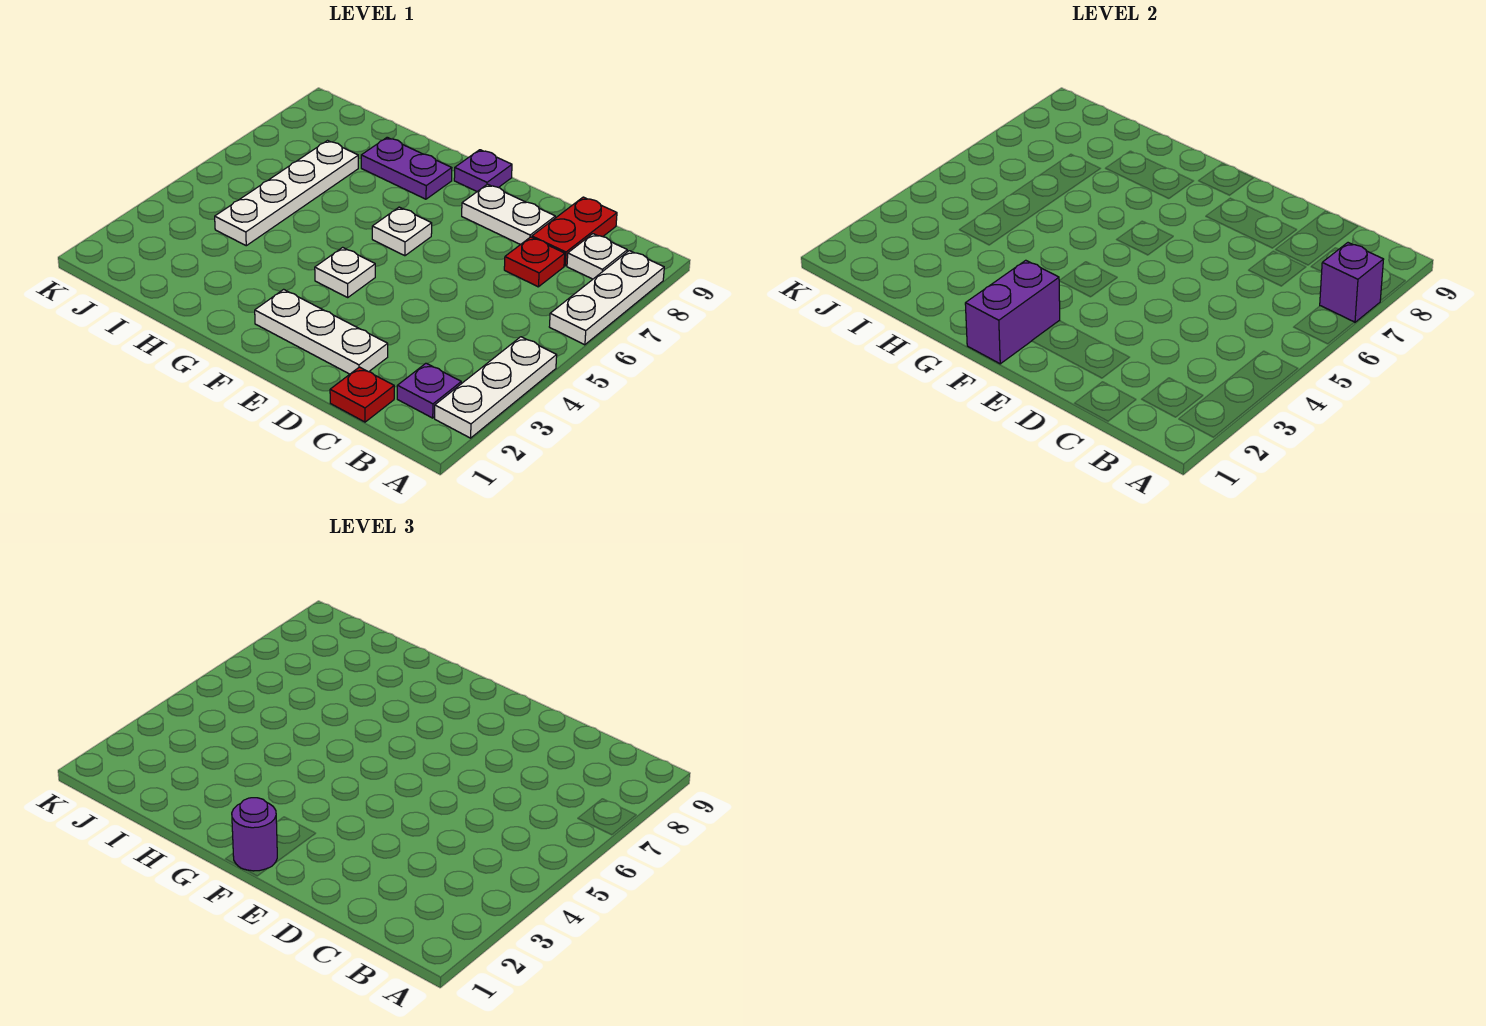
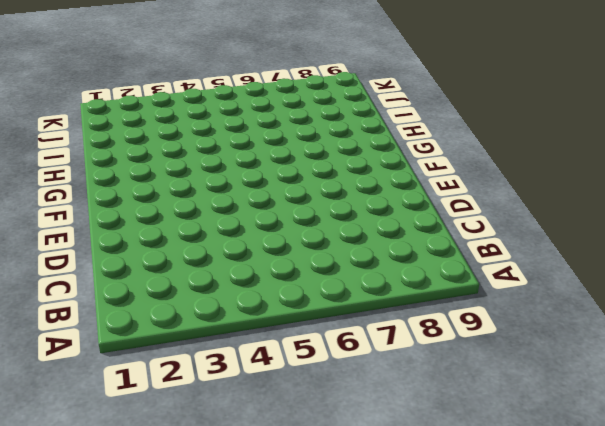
none -> white plate A2:A4 level 1
none -> white plate A6:A8 level 1
none -> purple plate B2 level 1

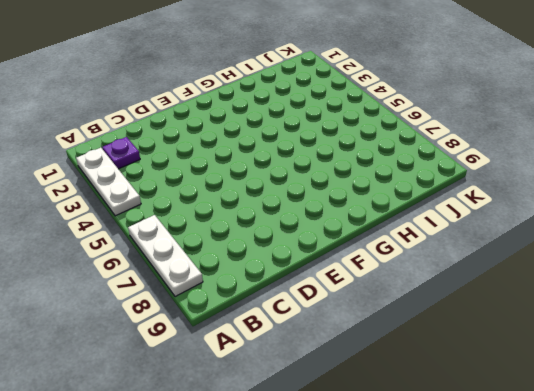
none -> white plate B8 level 1
none -> red plate C1 level 1
none -> red plate C7 level 1

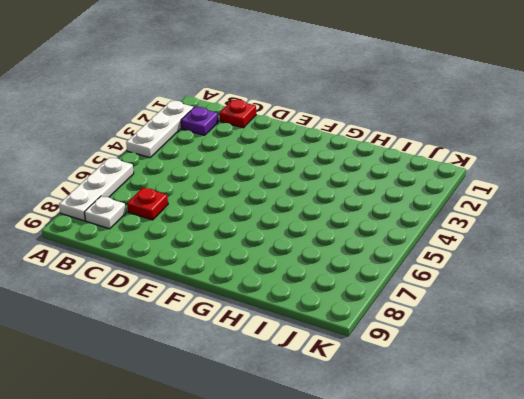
none -> red plate C8:C9 level 1
none -> white plate D2:F2 level 1
none -> white plate D8:E8 level 1

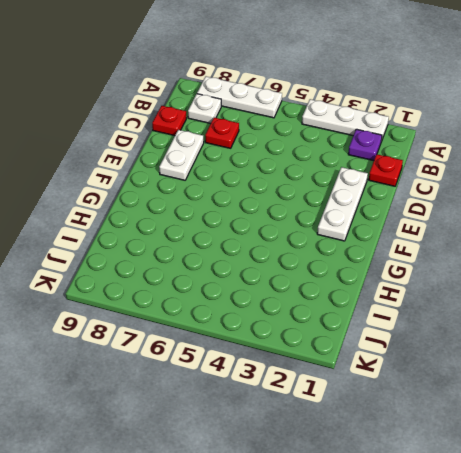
red plate C9 level 1 -> red plate C8:C9 level 1
none -> white plate F4 level 1
none -> white plate F6 level 1
none -> purple plate F9 level 1

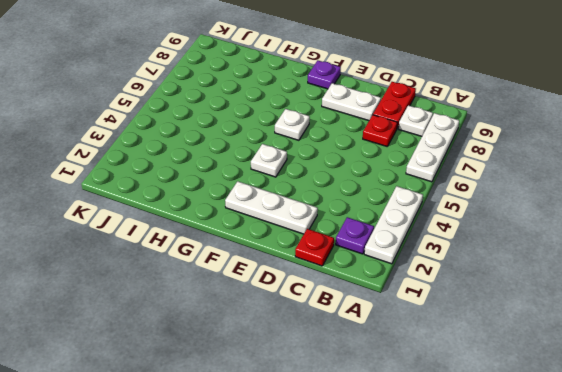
none -> purple plate G8:H8 level 1
none -> white plate I4:I7 level 1
none -> purple brick A7 level 2

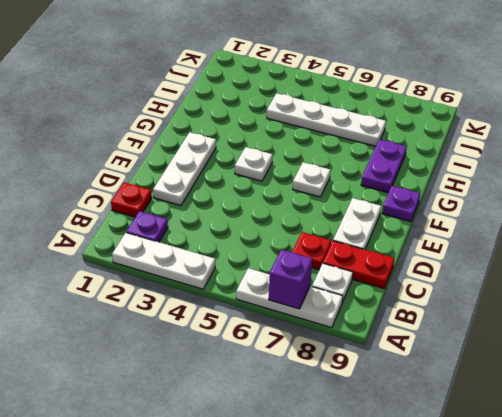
none -> purple brick F1:F2 level 2
none -> purple round brick F1 level 3

